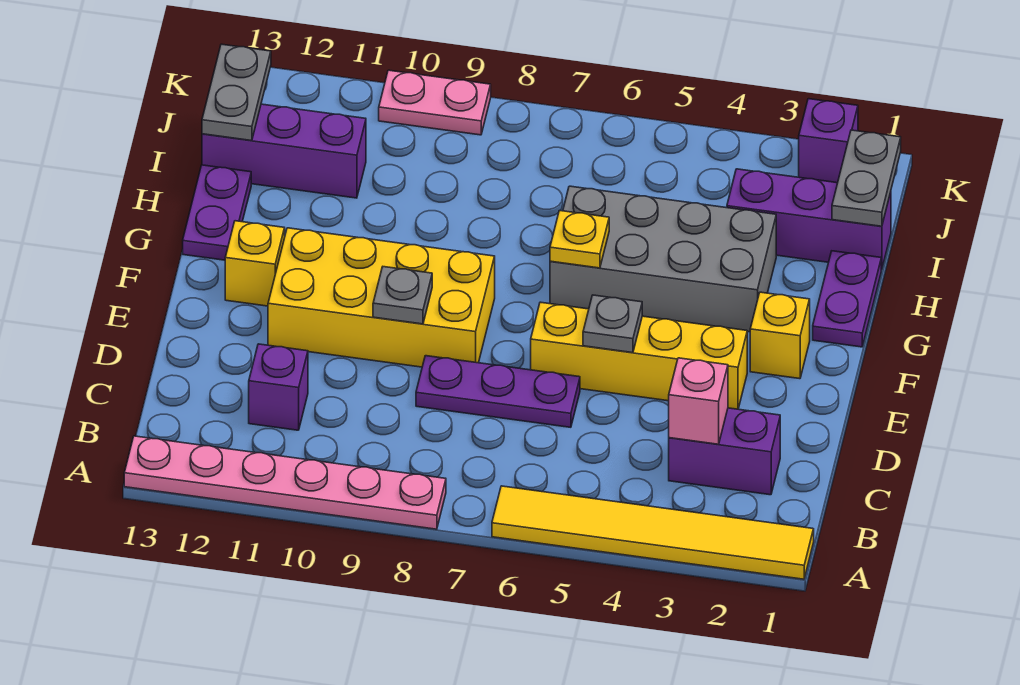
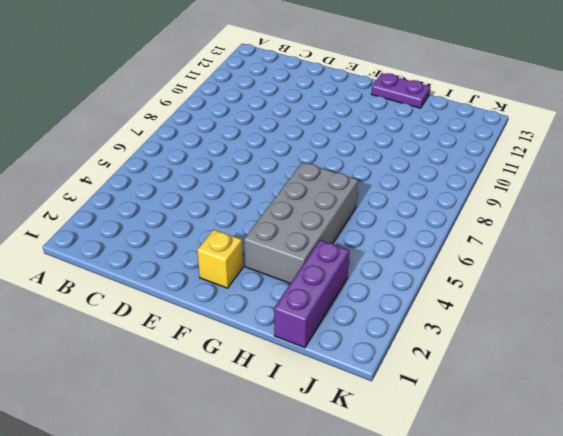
none -> yellow tile A1:A6 level 1
none -> pink plate A8:A13 level 1
none -> purple brick C2:C3 level 1

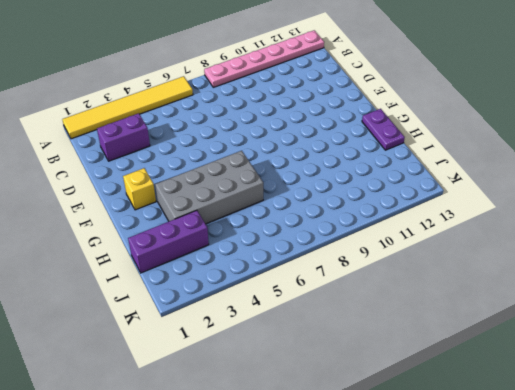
none -> purple brick C11 level 1
none -> purple plate D6:D8 level 1
none -> yellow brick E3:E6 level 1

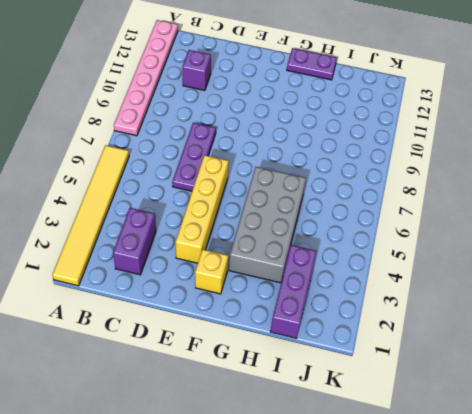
none -> yellow brick E8:F11 level 1
none -> yellow brick F12 level 1
none -> purple plate G1:H1 level 1

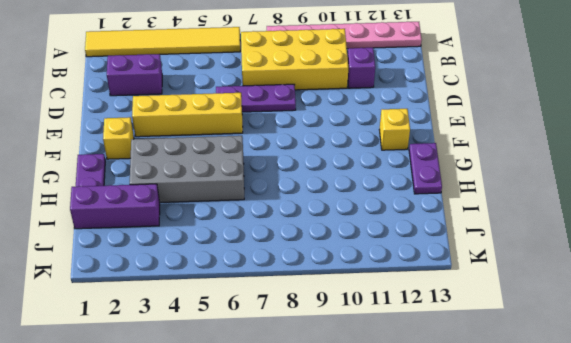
yellow brick B7:C10 level 1 -> yellow brick E8:F11 level 1
none -> purple brick I11:I13 level 1
none -> purple brick K2 level 1
none -> pink plate K9:K10 level 1

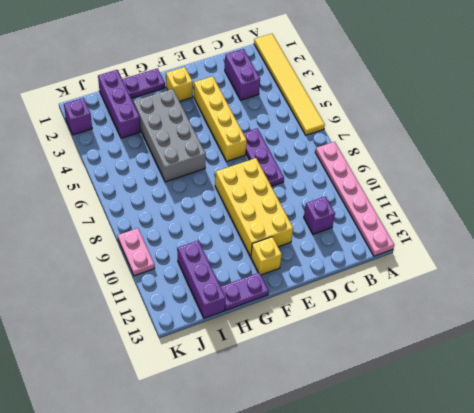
none -> pink brick C3 level 2
none -> grey plate E5 level 2
none -> grey plate E9 level 2

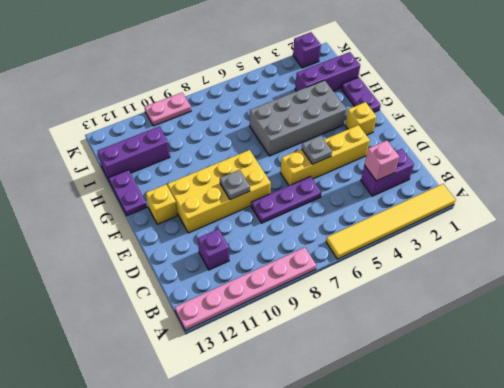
none -> yellow plate G6 level 2
none -> grey plate I1:J1 level 2
none -> grey plate I13:J13 level 2

